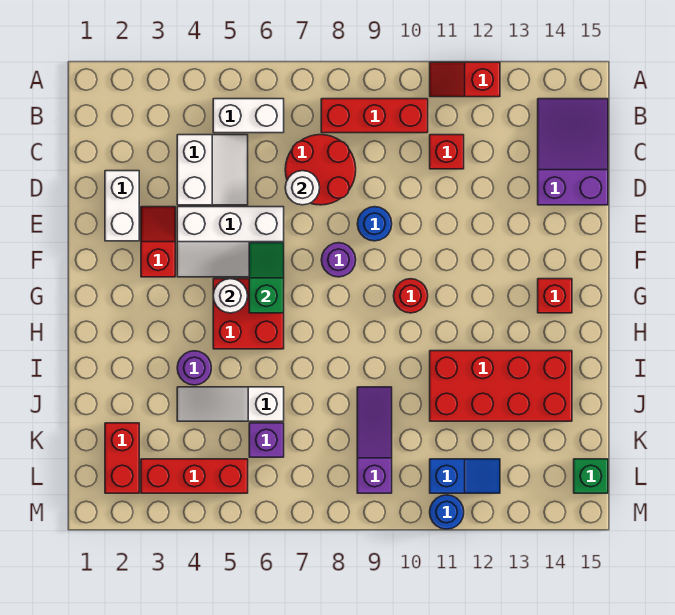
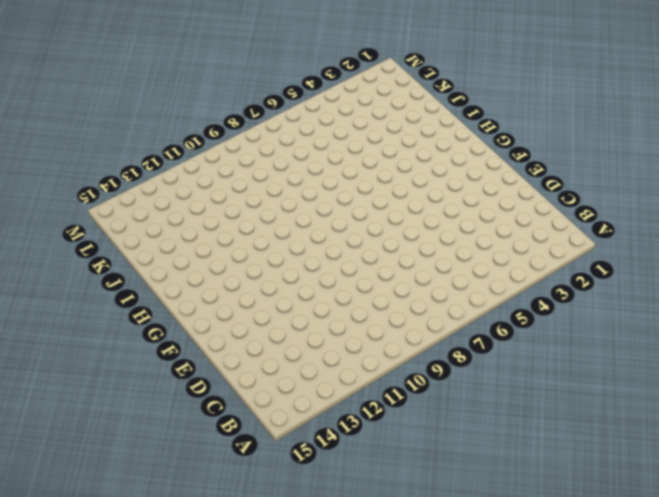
none -> red slope A11:A12 level 1 top 12
none -> white brick B5:B6 level 1
none -> red brick B8:B10 level 1

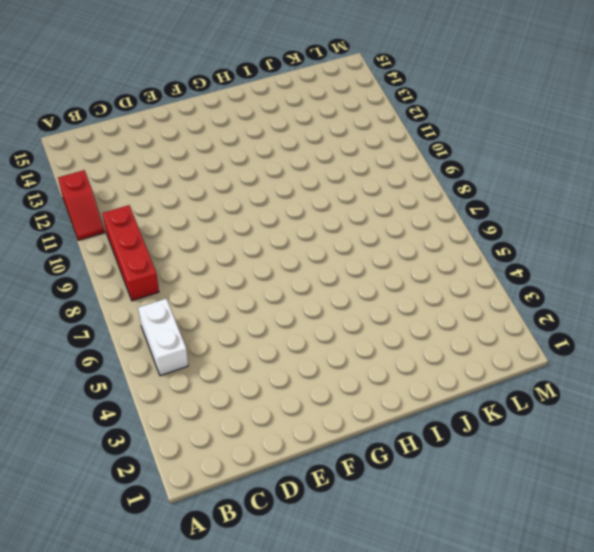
none -> purple slope B14:D15 level 1 top D
none -> white slope C4:D5 level 1 top 4
none -> red round brick C7:D8 level 1

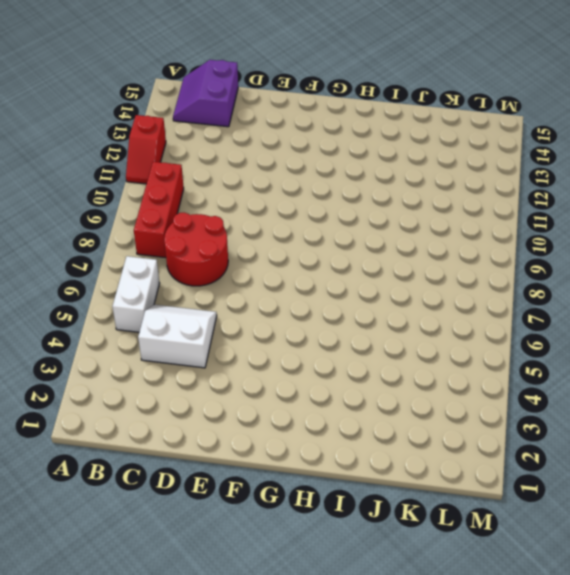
purple slope B14:C15 level 1 top C -> purple slope B14:D15 level 1 top D
none -> red brick C11 level 1
none -> white brick D2:E2 level 1
none -> red slope E3:F3 level 1 top F

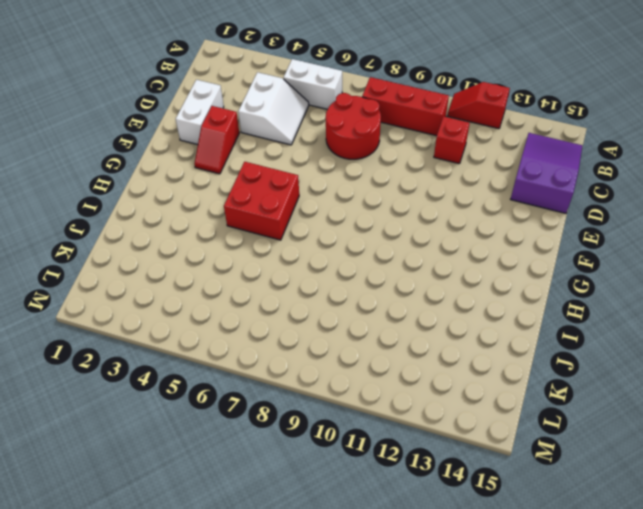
red slope E3:F3 level 1 top E -> red slope E3:F3 level 1 top F
none -> white slope E4:F6 level 1 top E
none -> blue round brick E9 level 1
none -> purple round brick F8 level 1

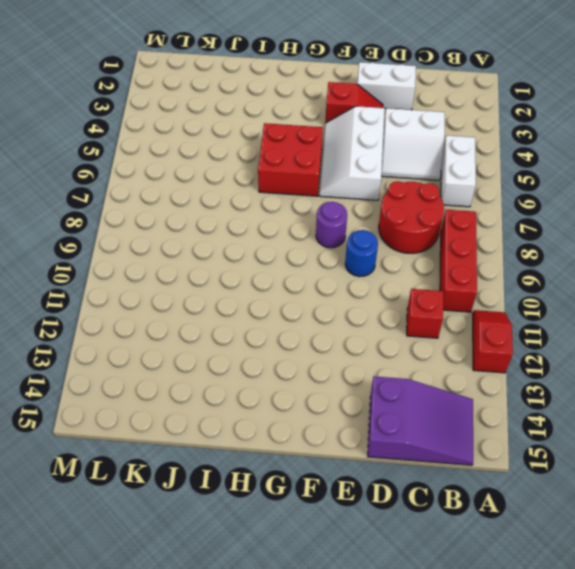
none -> red round brick G10 level 1
none -> red brick G14 level 1
none -> purple round brick I4 level 1

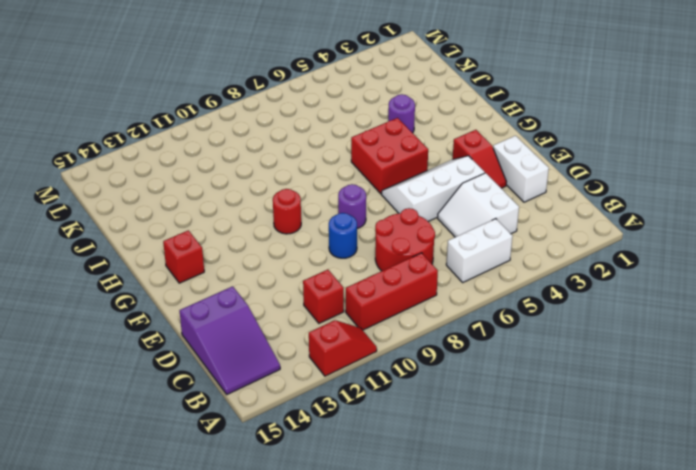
none -> red brick I11:J14 level 1
none -> white slope J4:J6 level 1 top 6
none -> purple slope J9:L9 level 1 top L

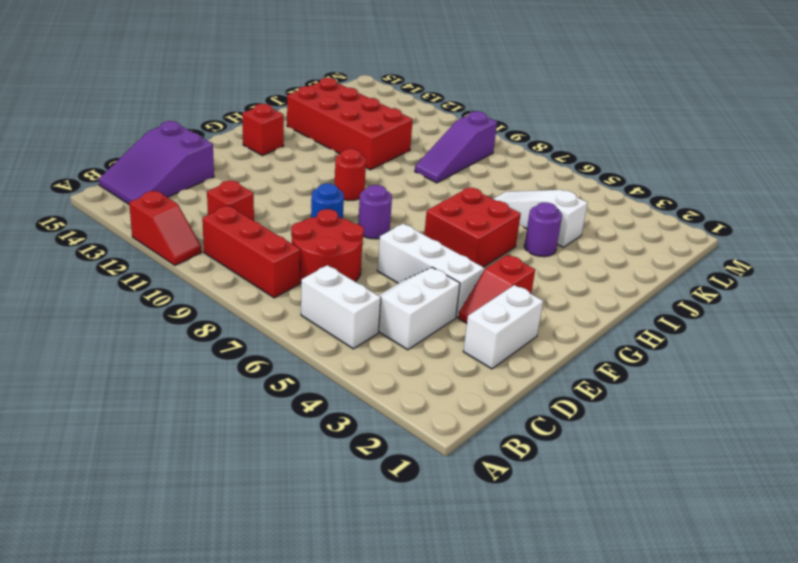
white slope J4:J6 level 1 top 4 -> white slope J4:J6 level 1 top 6
none -> red brick K2:L2 level 1
none -> purple brick K6 level 1
none -> red brick L3:L5 level 1

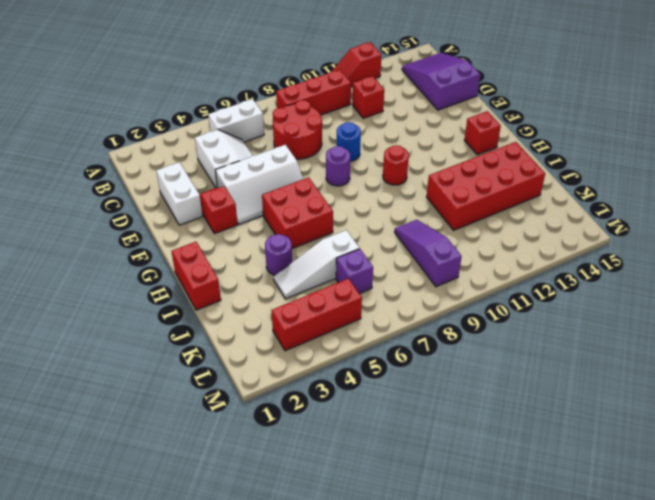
red brick H1:I1 level 1 -> red brick K2:L2 level 1
none -> blue slope L11:L12 level 1 top 11
none -> green brick L15 level 1
none -> blue round brick M11 level 1

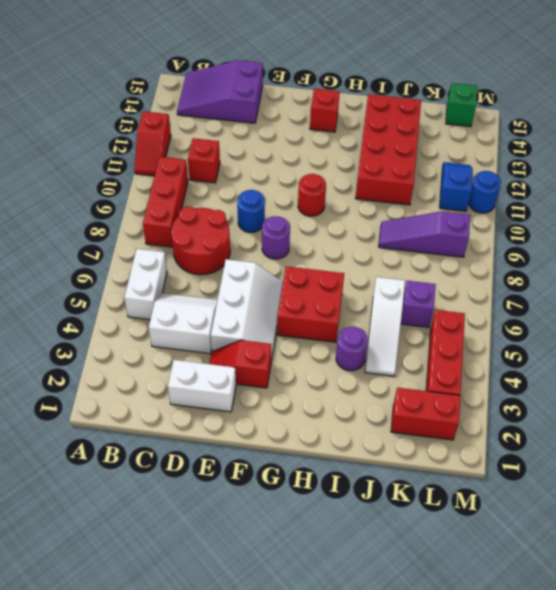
none -> white round brick D7 level 2
none -> green slope F6:G6 level 2 top G
none -> white round brick G5 level 2

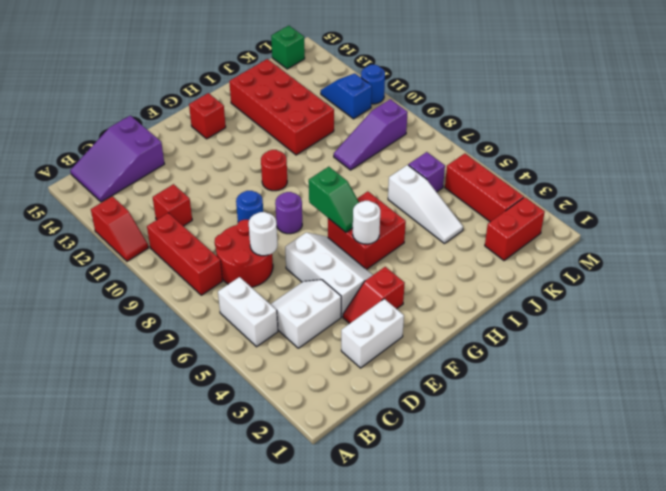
green slope G6:G7 level 2 top 7 -> green slope F6:G6 level 2 top G
none -> purple round brick I4 level 1

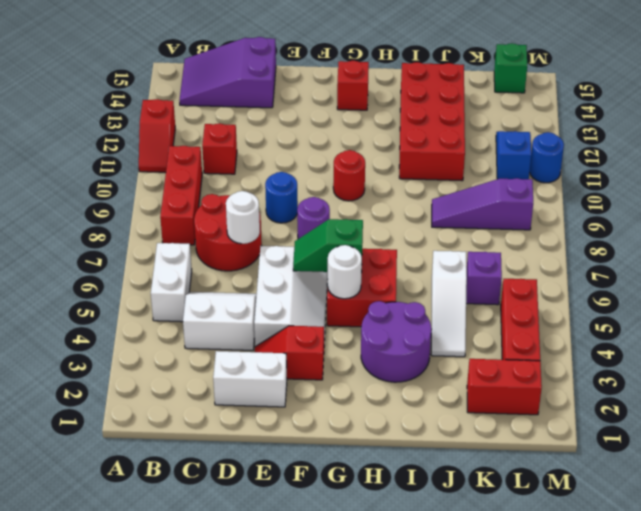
purple round brick H3:I4 level 1 -> purple round brick I4 level 1

